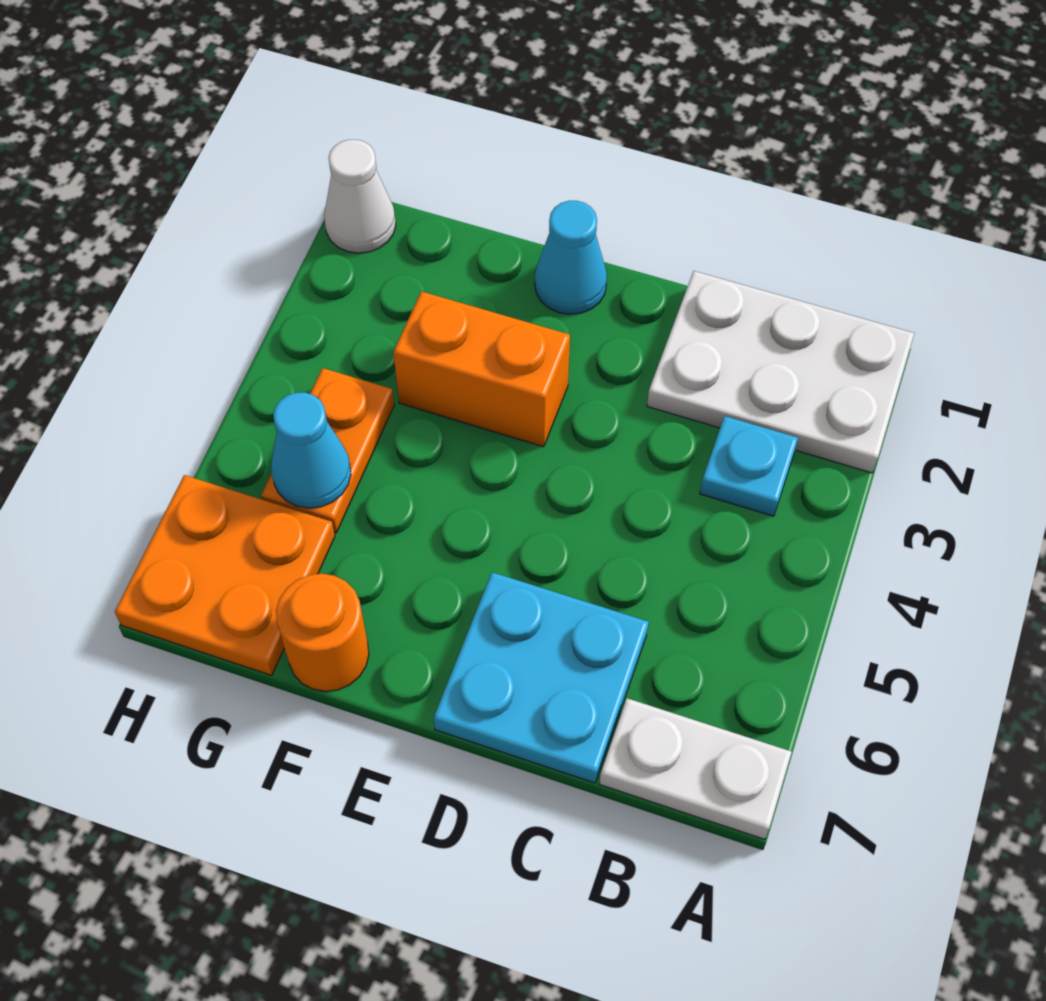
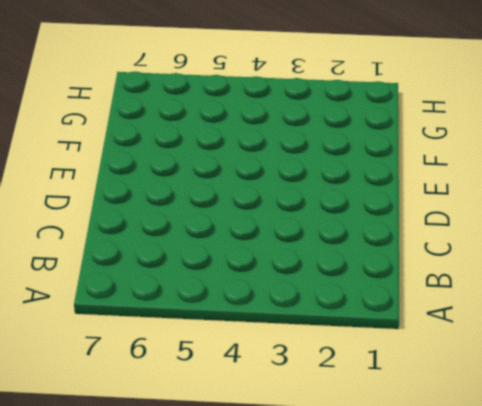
none -> white plate A1:C2 level 1
none -> white plate A7:B7 level 1

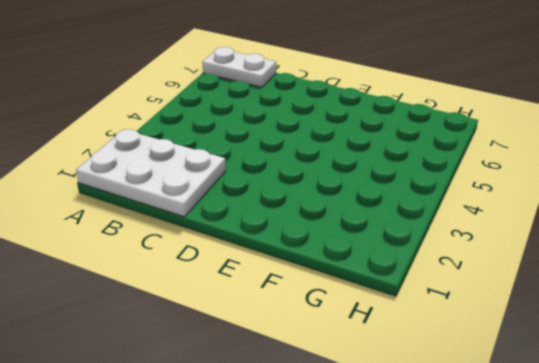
none -> cyan plate B3 level 1
none -> cyan plate C6:D7 level 1

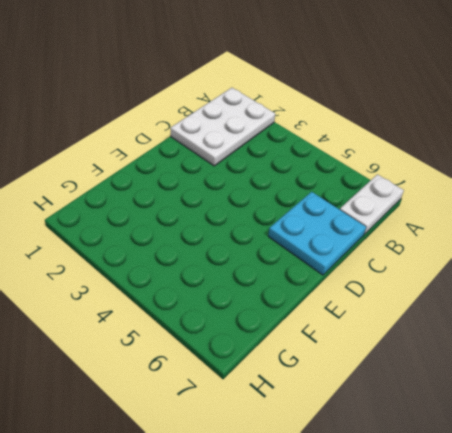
none -> cyan plate B3 level 1
none -> cyan cone E1 level 1

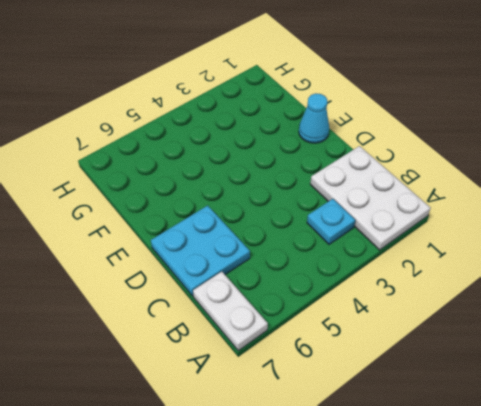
none -> orange brick E3:F3 level 1
none -> orange round brick F7 level 1

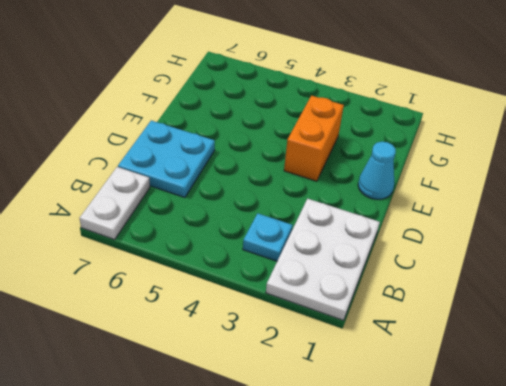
none -> orange round brick F7 level 1
none -> orange plate G4:G5 level 1

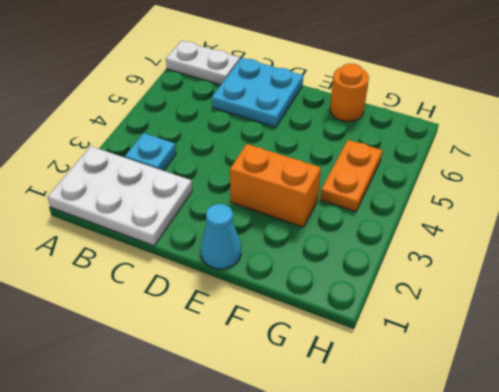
none -> orange plate G6:H7 level 1
none -> white cone H1 level 1

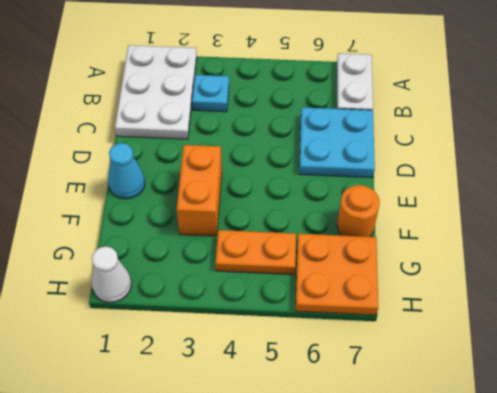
none -> cyan cone G5 level 2

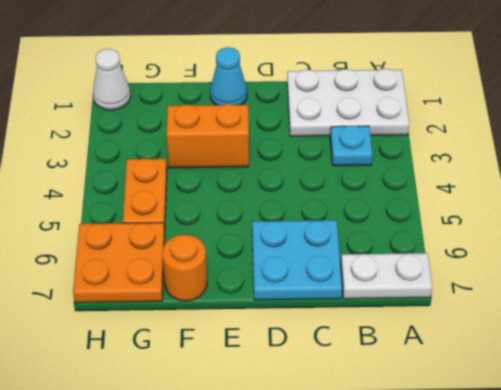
none -> cyan cone G5 level 2

